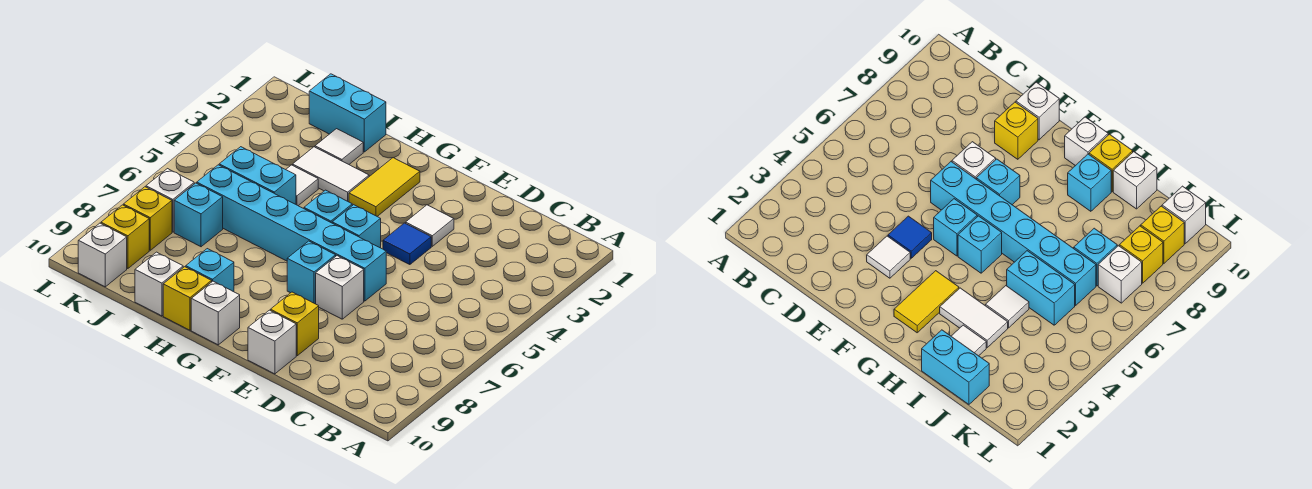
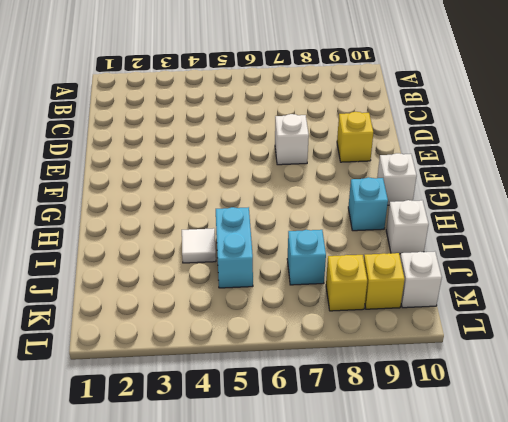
none -> white tile E3 level 1
none -> blue tile E4 level 1
none -> cyan brick E6:J6 level 1

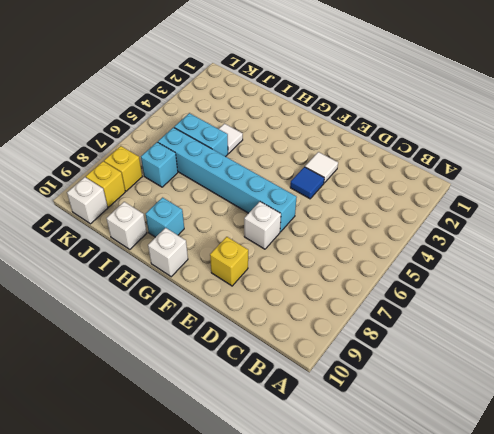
none -> white brick E10 level 1
none -> cyan brick F5 level 1
none -> cyan brick F7 level 1

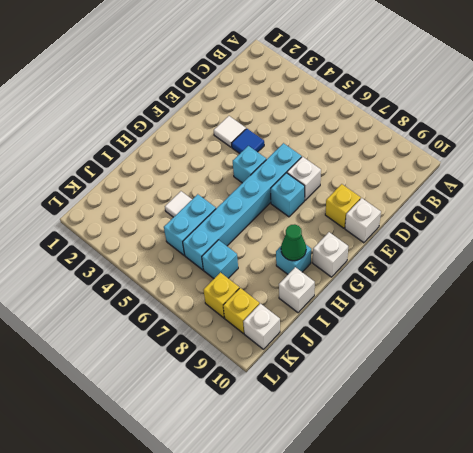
green cone H9 level 2 -> none
none -> yellow tile G2:G3 level 1
none -> cyan brick G5 level 1
none -> white tile H3:I3 level 1

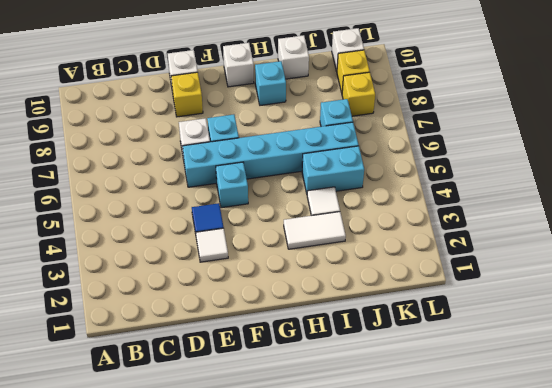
none -> yellow tile G2:G3 level 1
none -> cyan brick G5 level 1
none -> yellow brick H10 level 1

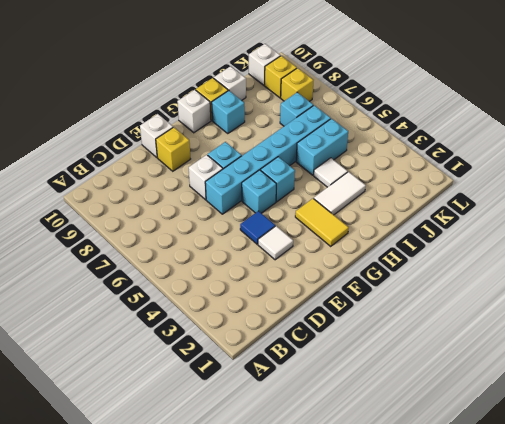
none -> cyan brick I1:J1 level 1
none -> white tile I2 level 1
none -> white brick K7 level 1

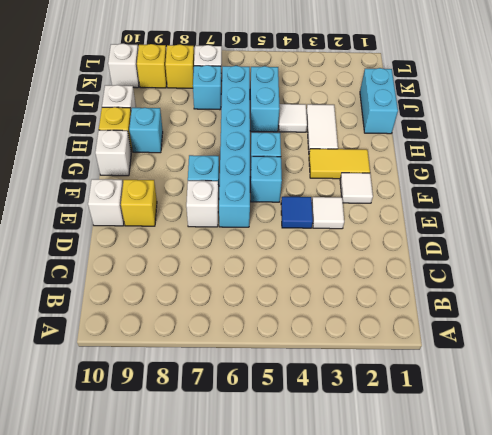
white tile F2 level 1 -> white tile I2 level 1

